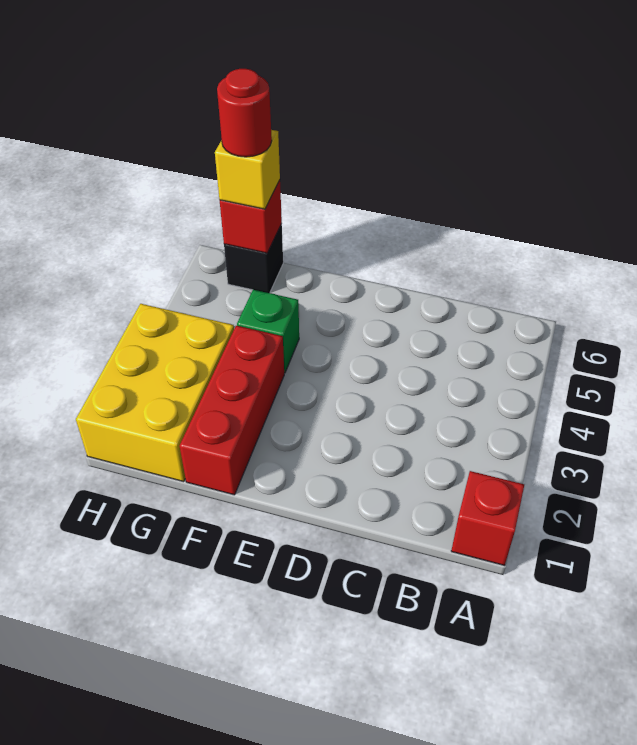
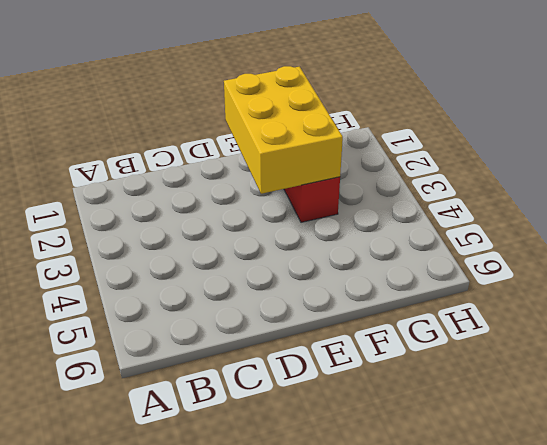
yellow brick E1:F3 level 2 -> yellow brick G1:H3 level 1
none -> red brick A1 level 1
none -> green brick F4 level 1

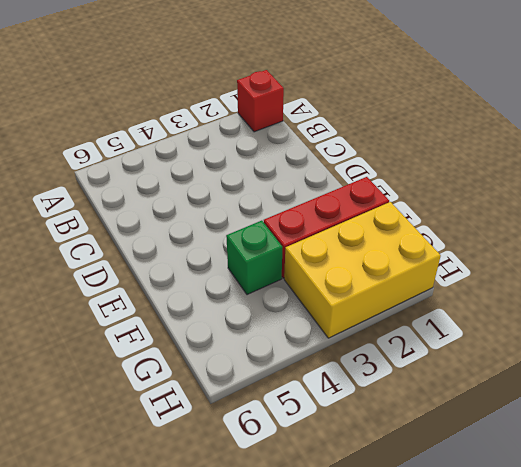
none -> black brick G6 level 1
none -> red brick G6 level 2

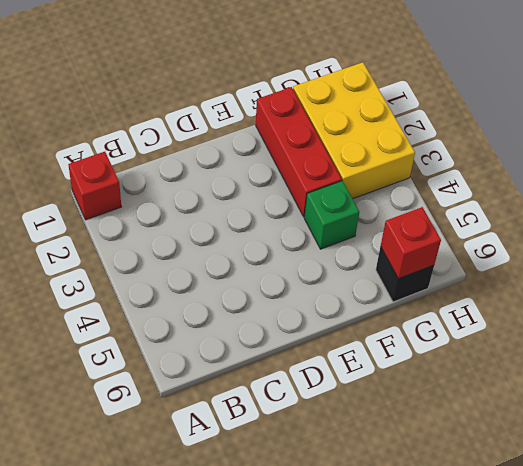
none -> yellow brick G6 level 3
none -> red round brick G6 level 4

